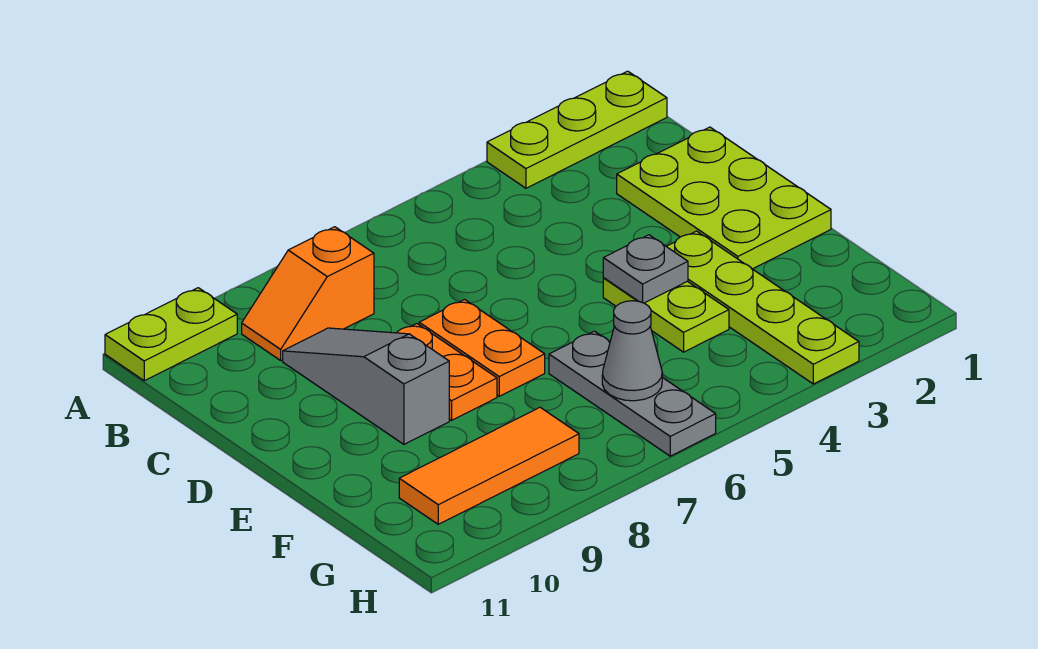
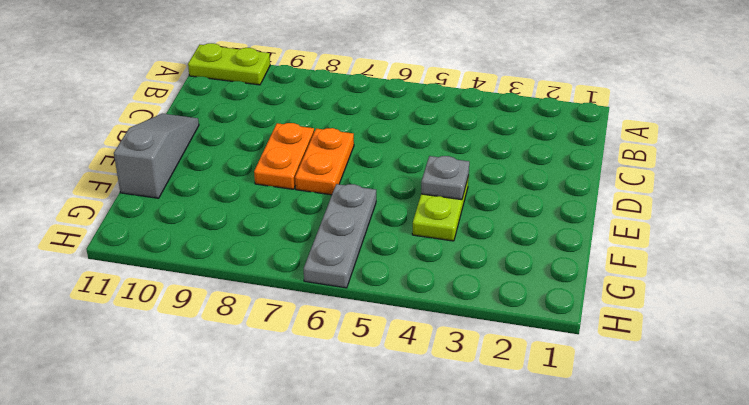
grey slope D11:F11 level 1 top F -> grey slope C9:E9 level 1 top E
none -> lime plate A1:A3 level 1
none -> orange slope B8:B9 level 1 top 8
none -> lime plate C1:E2 level 1

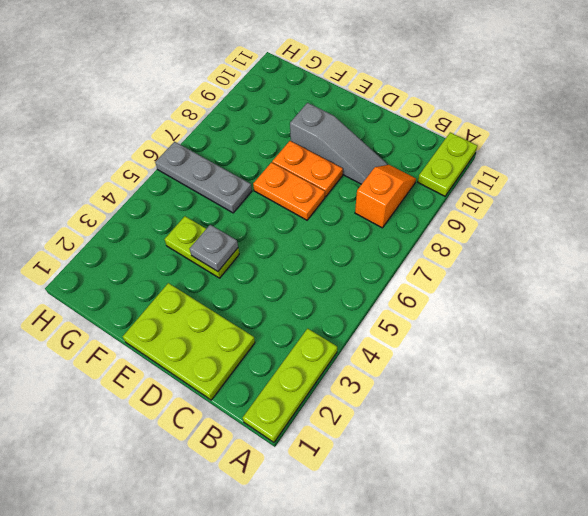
none -> lime plate E3:H3 level 1
none -> orange tile G8:G10 level 1
none -> grey cone G6 level 2

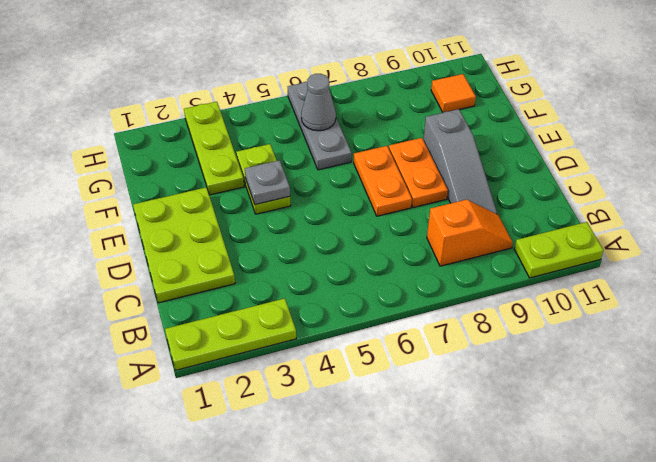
lime plate F3:H3 level 1 -> lime plate E3:H3 level 1
orange tile G10 level 1 -> orange tile G8:G10 level 1

